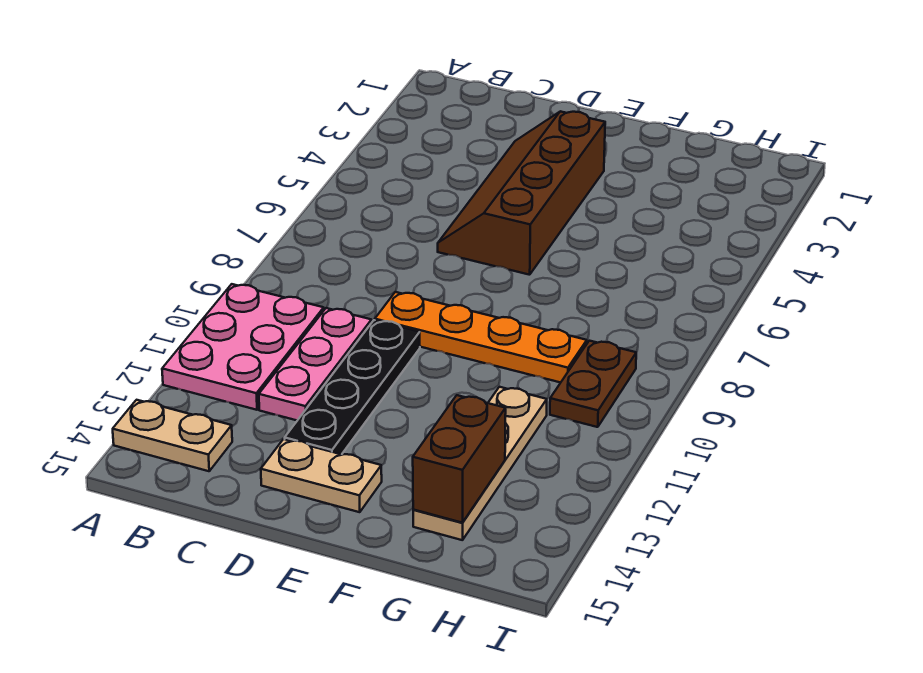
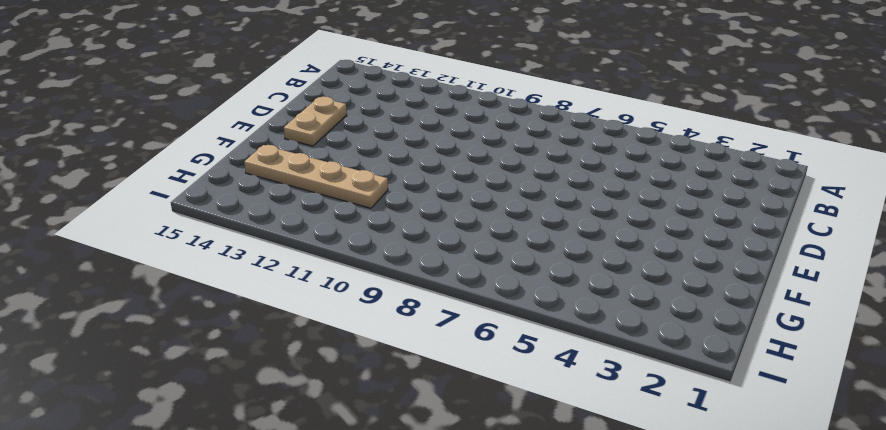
none -> pink plate A10:B12 level 1
none -> tan plate A14:B14 level 1

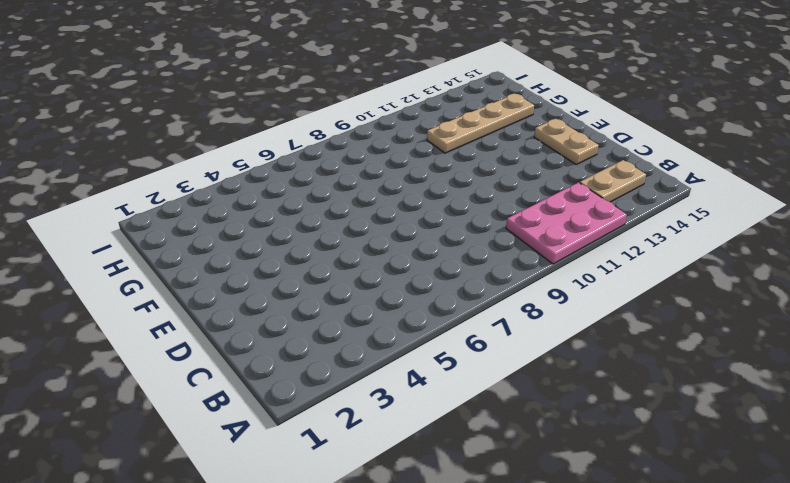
tan plate B13:B14 level 1 -> tan plate A14:B14 level 1
none -> pink plate C10:C12 level 1
none -> brown slope D3:E6 level 1 top E

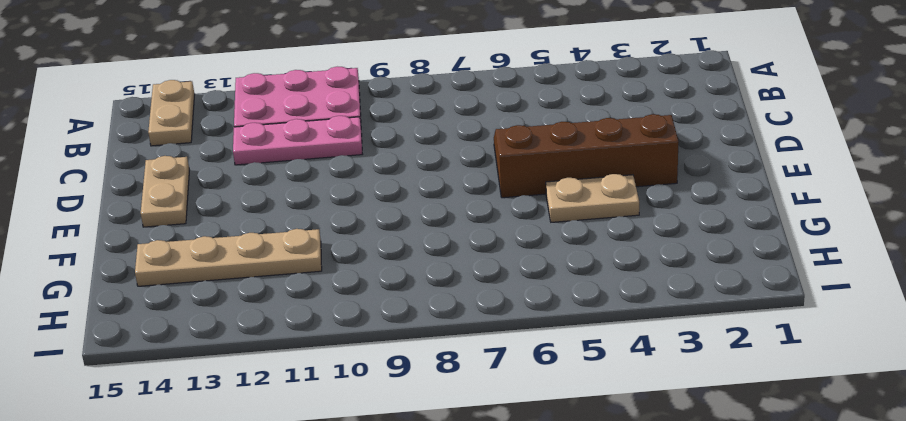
tan plate F4:F5 level 1 -> none
none -> orange plate D9:G9 level 1
none -> black plate D10:D13 level 1

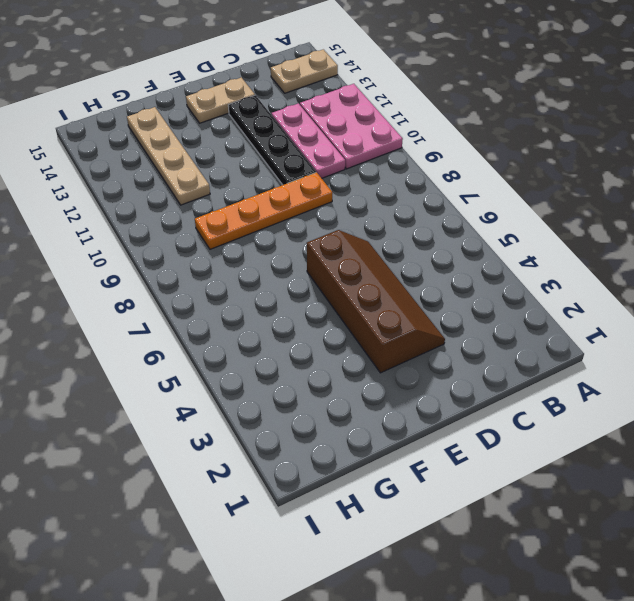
none -> brown plate H9:H10 level 1
none -> brown brick G13:G14 level 2

